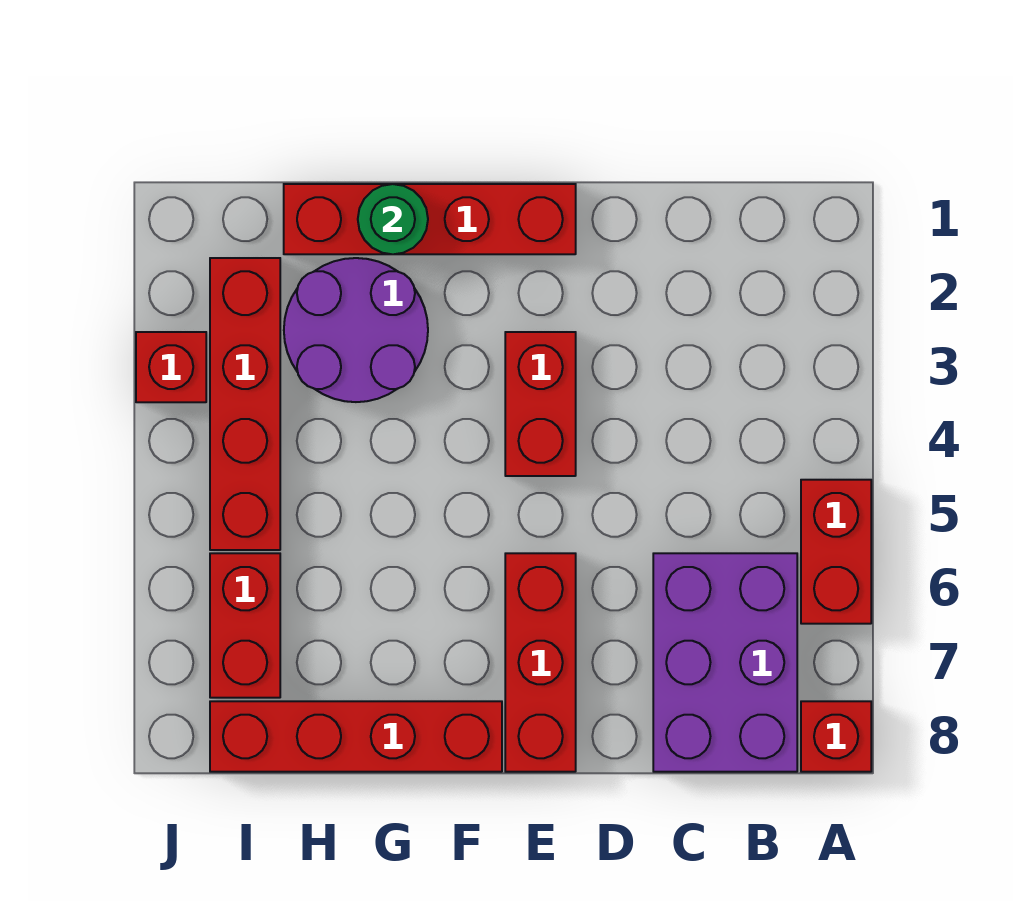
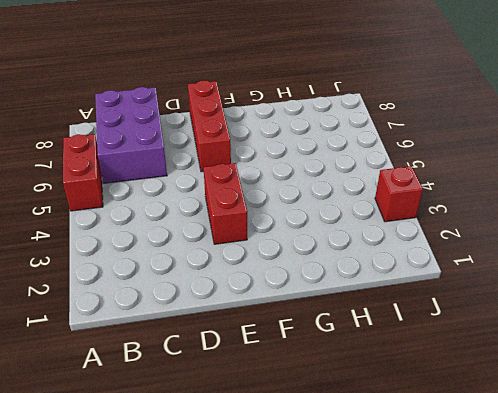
none -> red brick A8 level 1
none -> red brick E1:H1 level 1
none -> red brick F8:I8 level 1

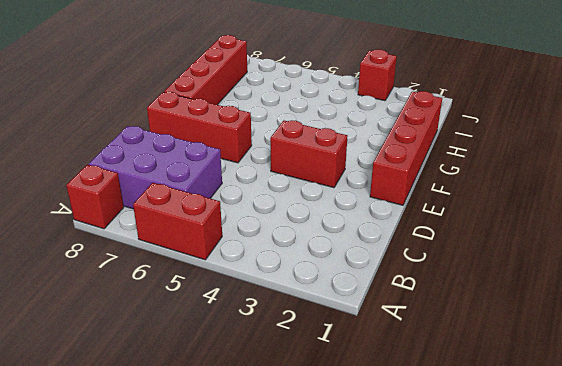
none -> purple round brick G2:H3 level 1
none -> red brick I2:I5 level 1
none -> red brick I6:I7 level 1

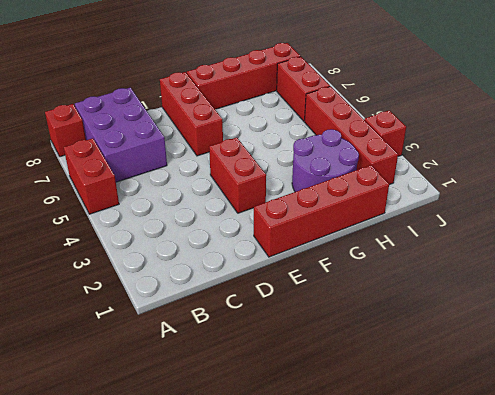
none -> green round brick G1 level 2

